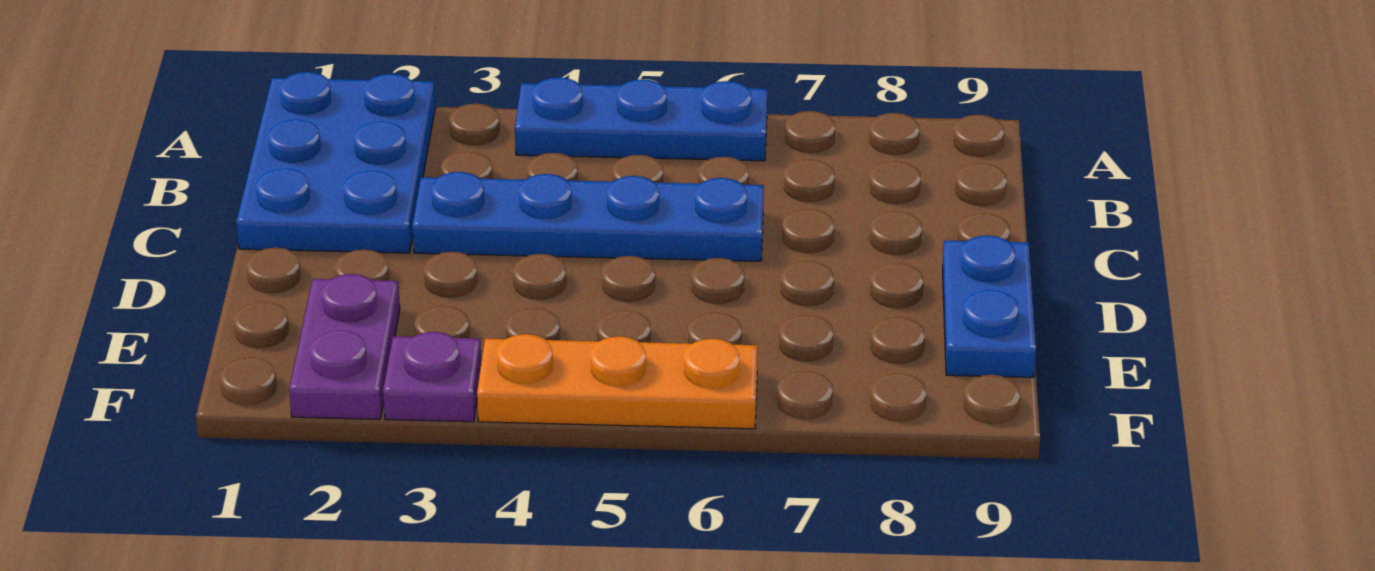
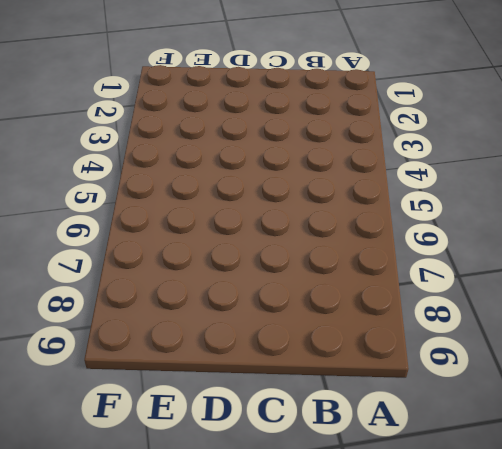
none -> blue plate A1:C2 level 1
none -> blue plate A4:A6 level 1

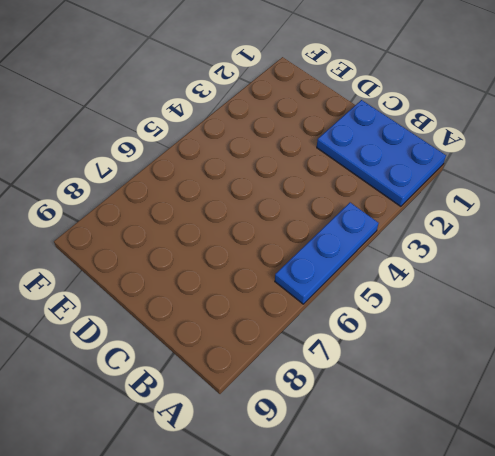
none -> blue plate C3:C6 level 1
none -> blue plate D9:E9 level 1

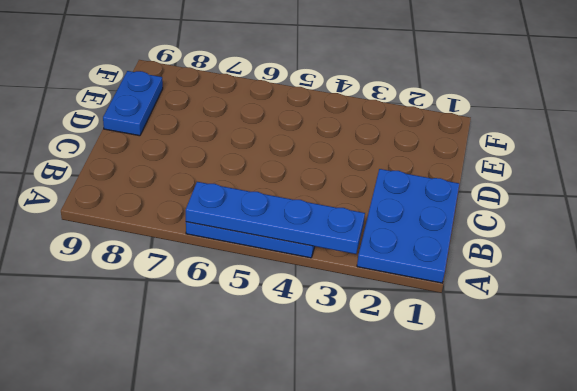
blue plate A3:A6 level 2 -> blue plate C3:C6 level 1
none -> purple plate E2:F2 level 1
none -> purple plate F3 level 1

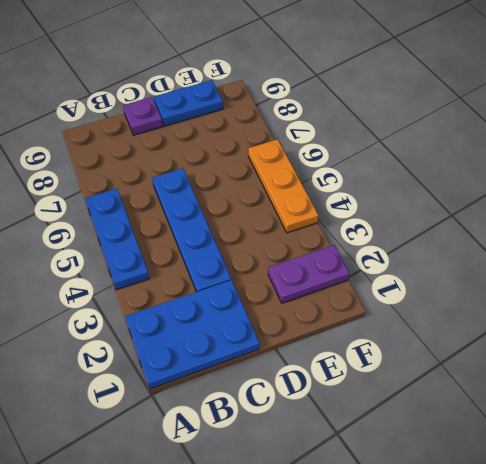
purple plate C9 level 1 -> purple plate F3 level 1

